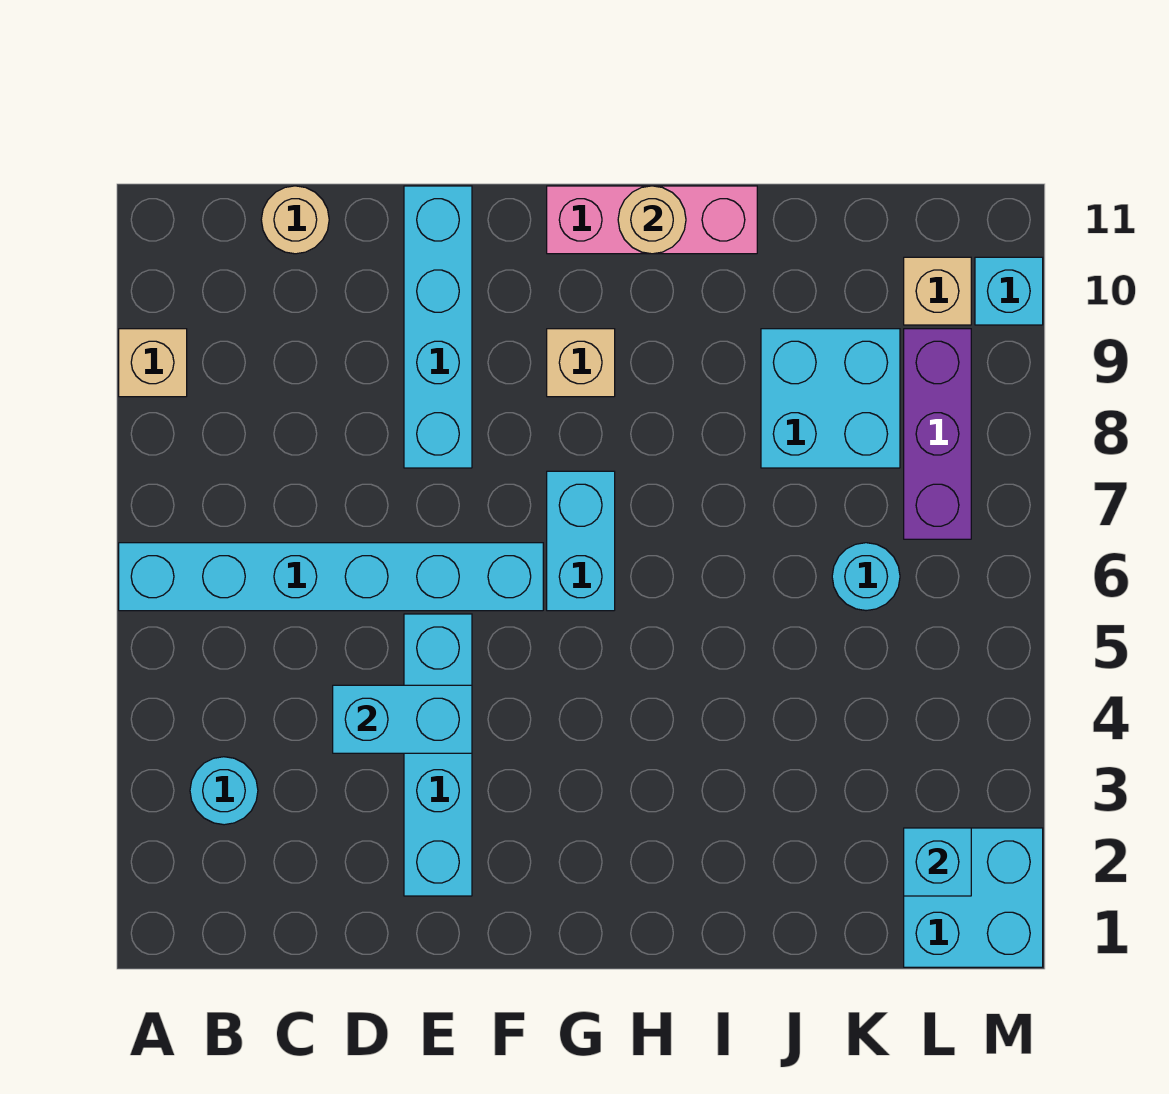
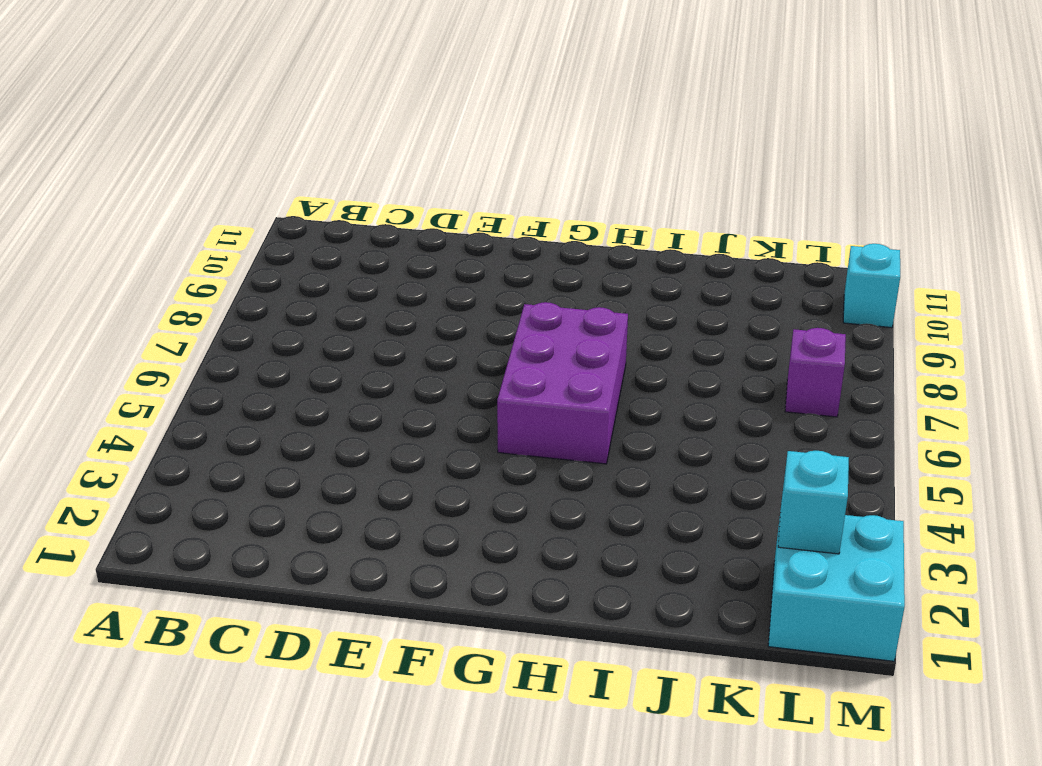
purple brick G5:H7 level 1 -> cyan brick G6:G7 level 1
purple brick L7 level 1 -> purple brick L7:L9 level 1
none -> cyan brick A6:F6 level 1
none -> tan brick A9 level 1
none -> cyan round brick B3 level 1

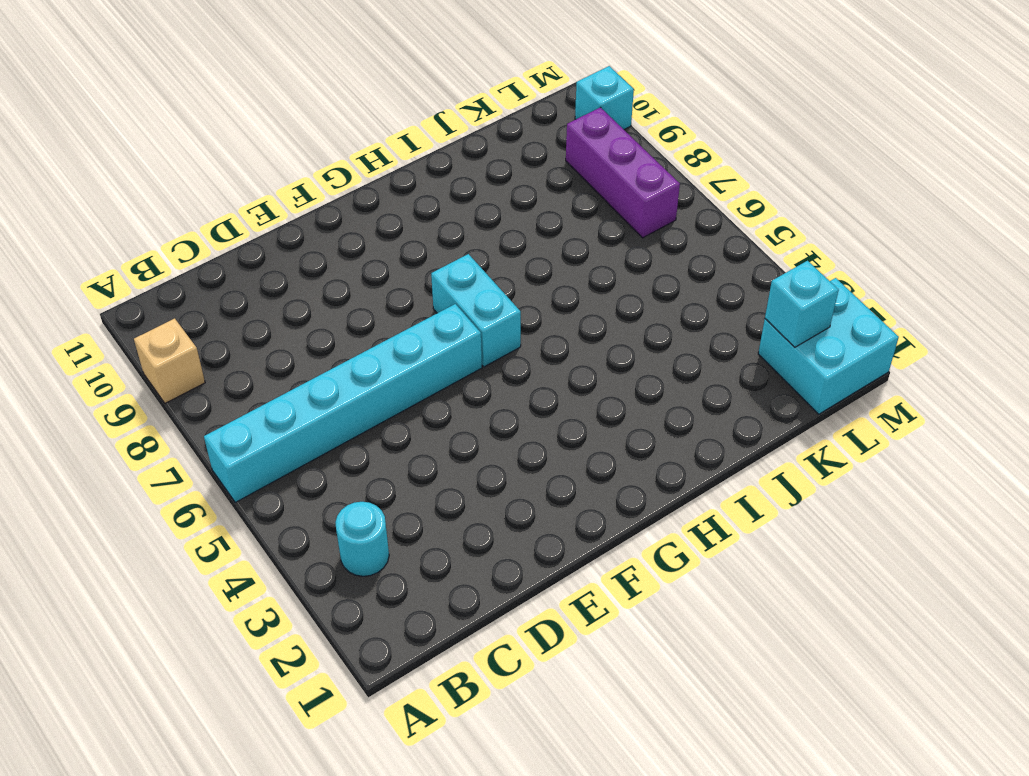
none -> tan round brick C11 level 1
none -> cyan brick E2:E5 level 1
none -> cyan brick E8:E11 level 1

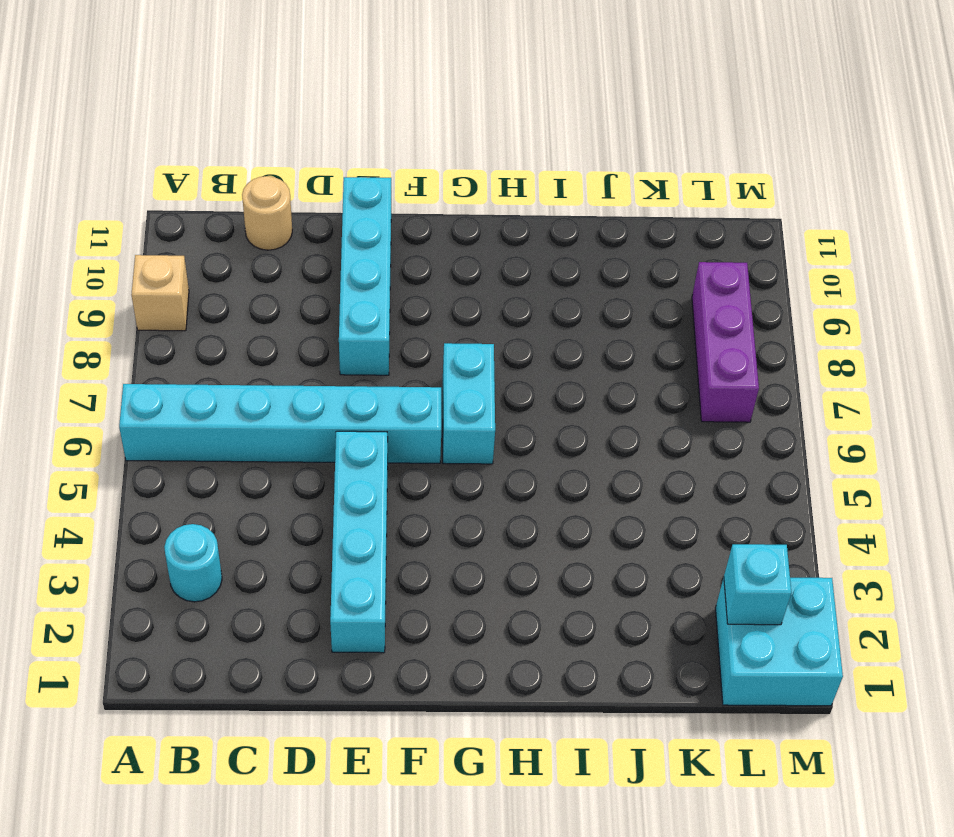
none -> tan brick G9 level 1
none -> pink brick G11:I11 level 1
none -> cyan brick J8:K9 level 1

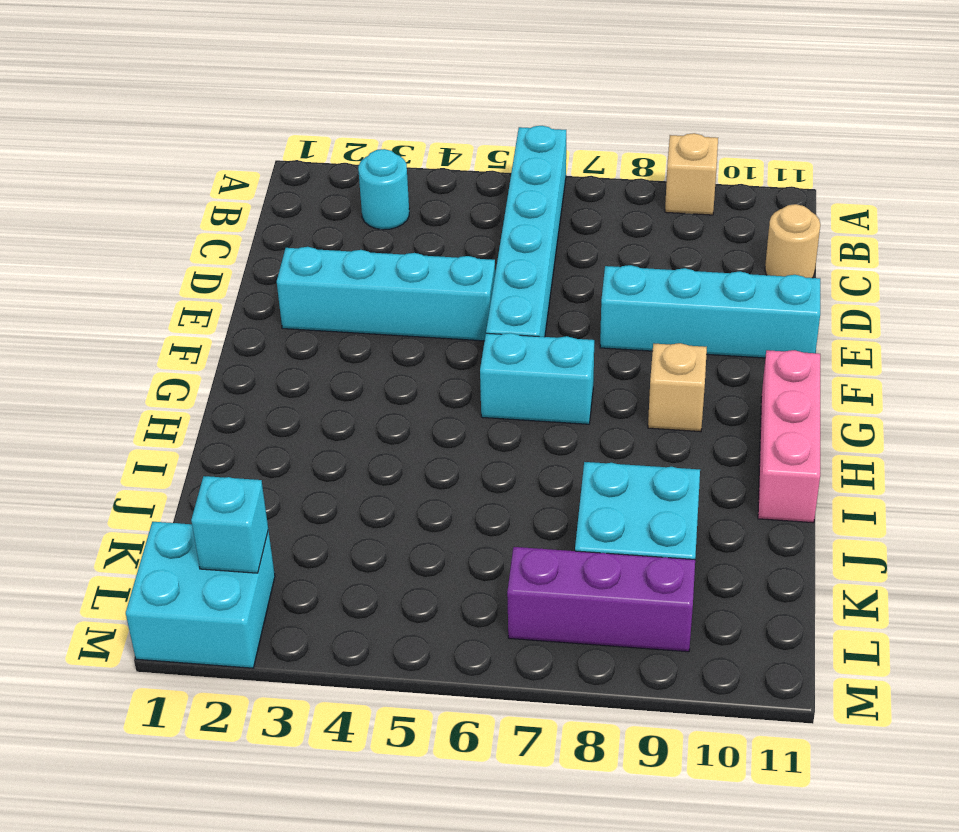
none -> cyan round brick K6 level 1
none -> tan brick L10 level 1
none -> cyan brick M10 level 1

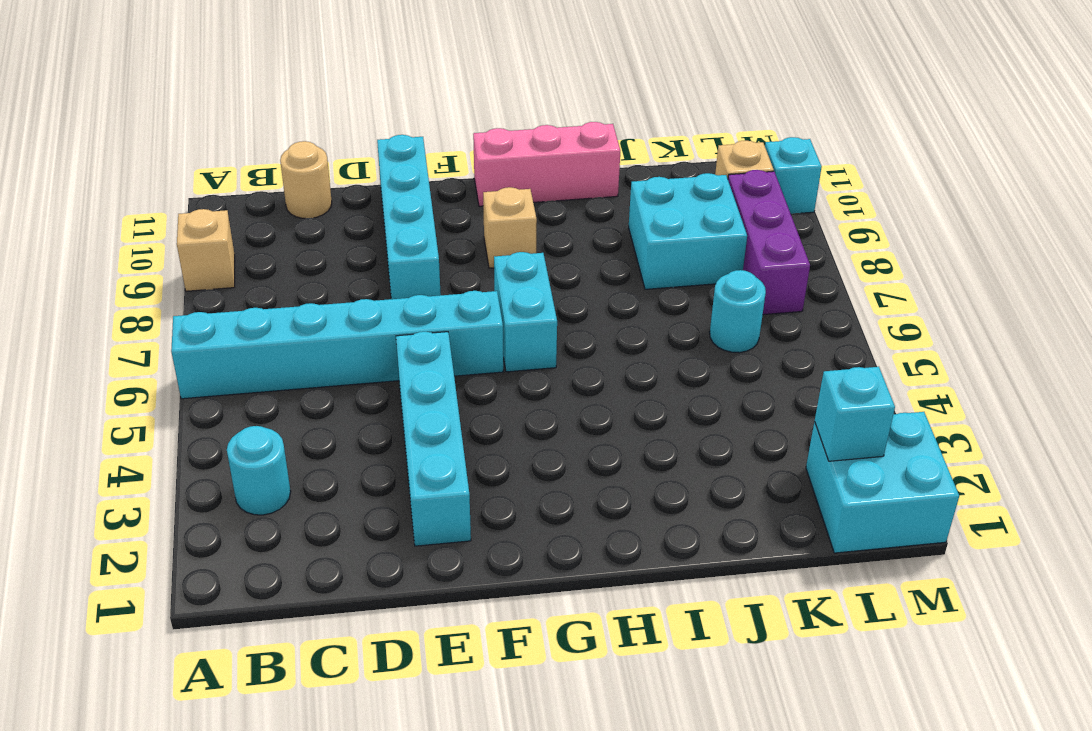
none -> cyan brick D4:E4 level 2
none -> tan round brick H11 level 2

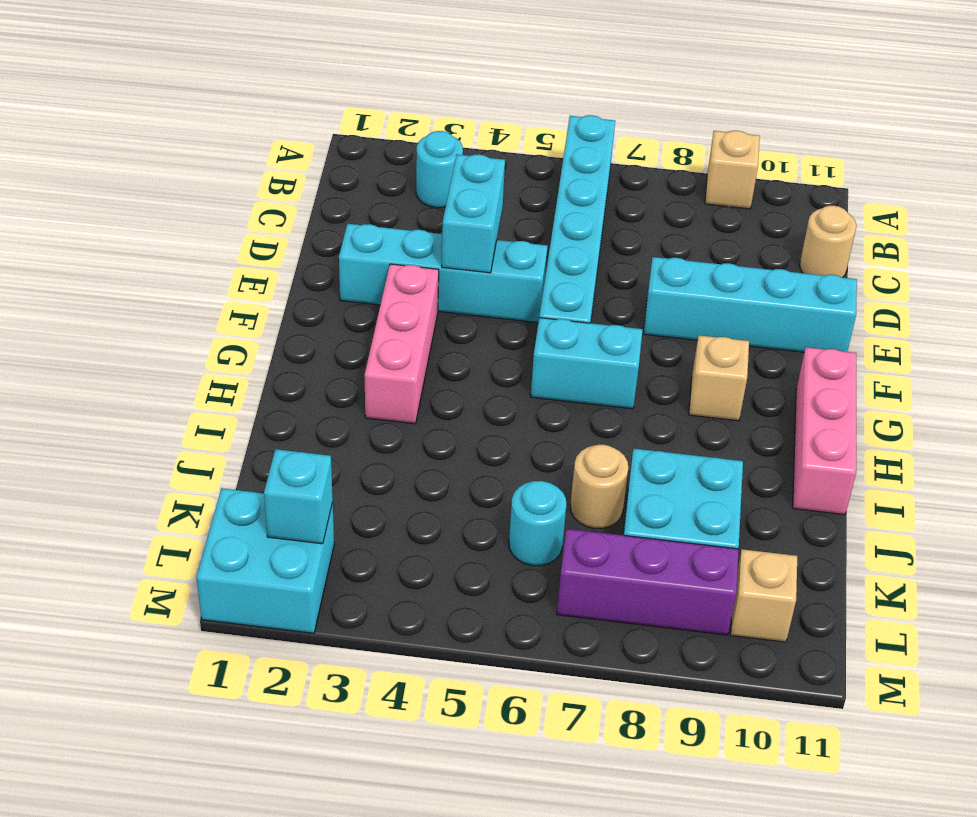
pink brick F3:H3 level 1 -> none
tan round brick J7 level 1 -> tan round brick H11 level 2
none -> cyan brick M10 level 1

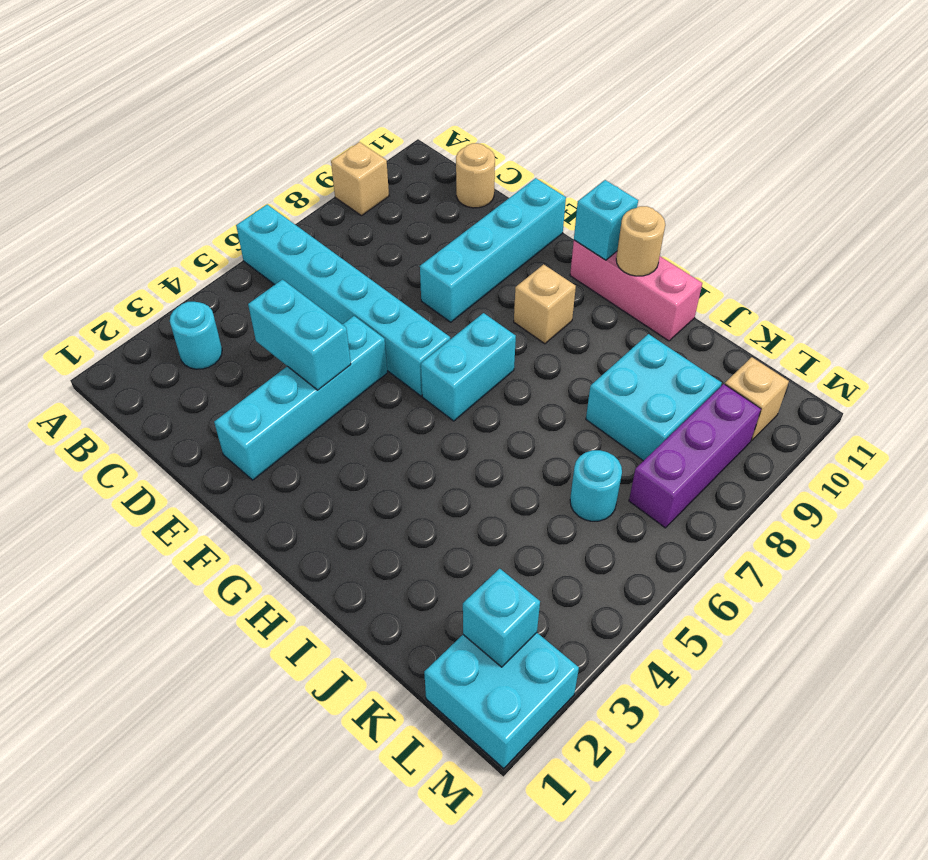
cyan brick G11 level 2 -> cyan brick M10 level 1

